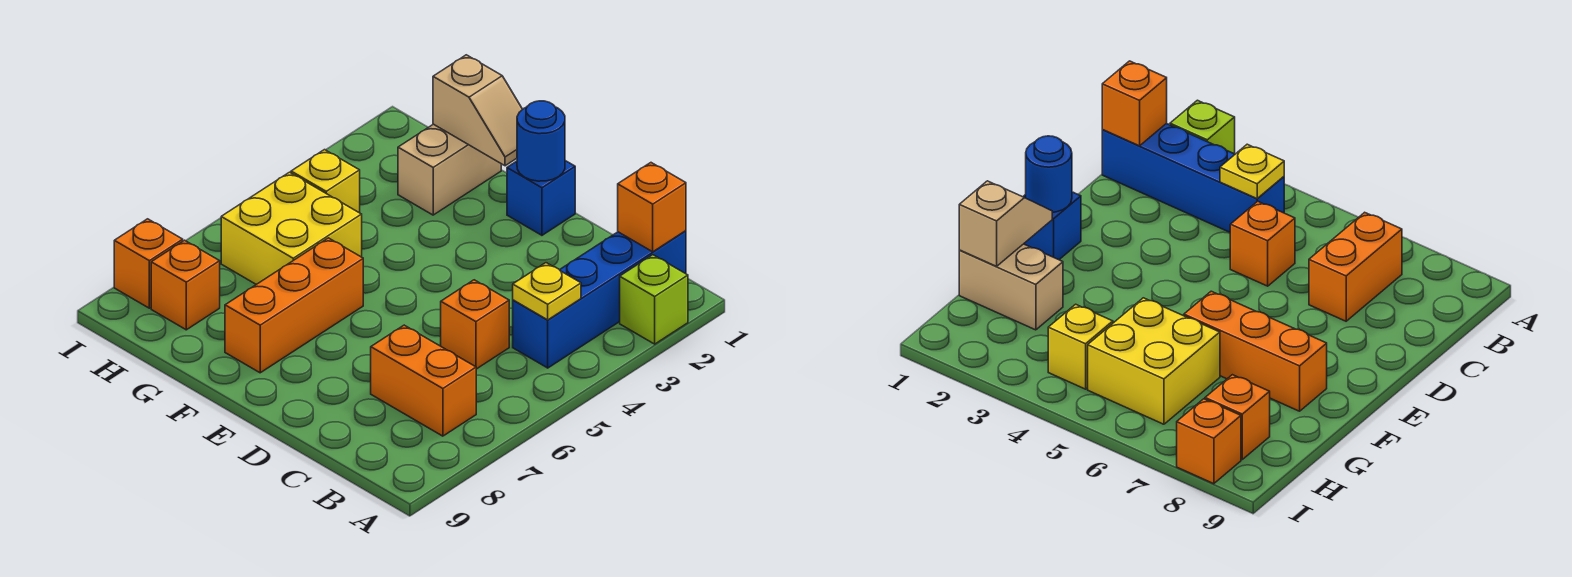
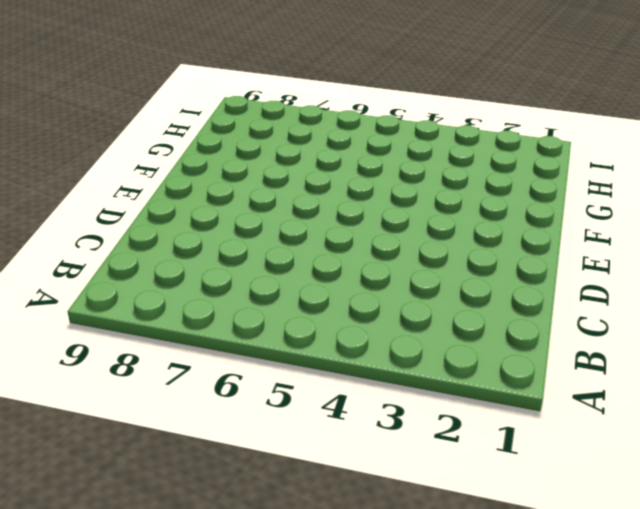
none -> lime brick A2 level 1
none -> blue brick B1:B4 level 1
none -> orange brick B7:C7 level 1

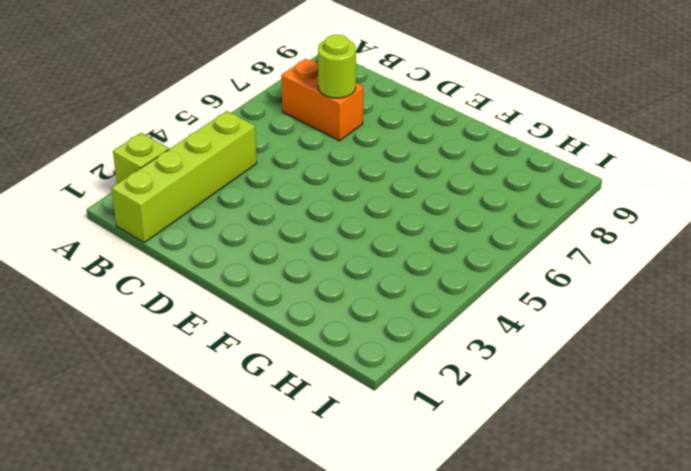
lime brick B1:B4 level 1 -> blue brick B1:B4 level 1
lime round brick C7 level 2 -> none
none -> orange brick C5 level 1
none -> blue brick E1 level 1
none -> orange brick F6:F8 level 1

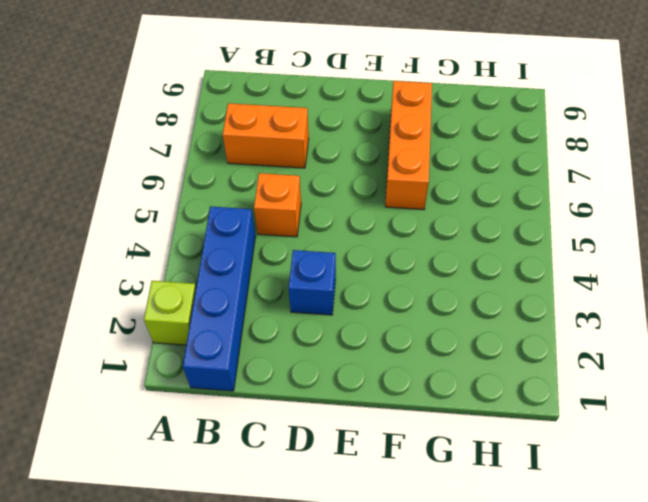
blue brick D3 level 1 -> blue brick E1 level 1
none -> tan brick G1:G2 level 1
none -> yellow brick G5:H6 level 1
none -> yellow brick H4 level 1

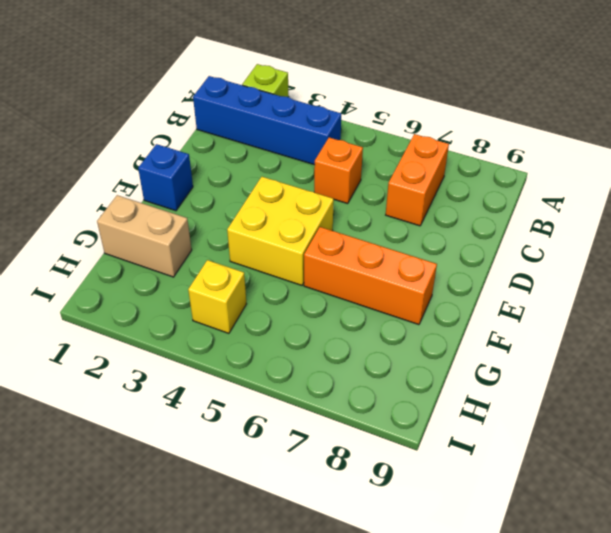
yellow brick E4:F5 level 1 -> yellow brick G5:H6 level 1
none -> orange brick H8 level 1
none -> orange brick I8 level 1
none -> orange brick B1 level 2

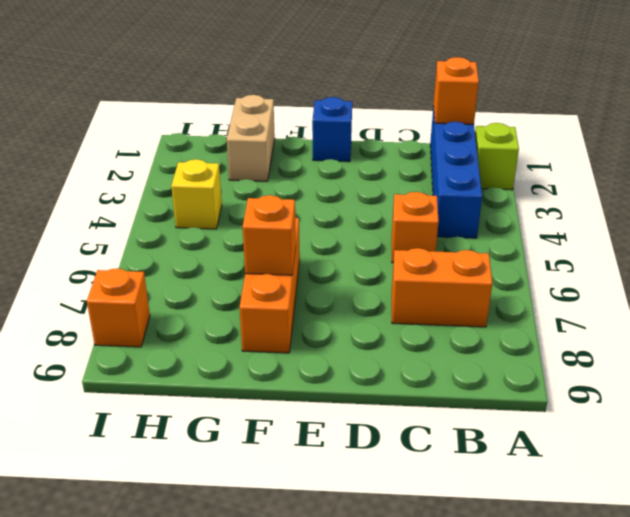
orange brick F7 level 2 -> orange brick H8 level 1
none -> yellow brick G5:H6 level 1
none -> yellow plate B4 level 2
none -> blue round brick E1 level 2

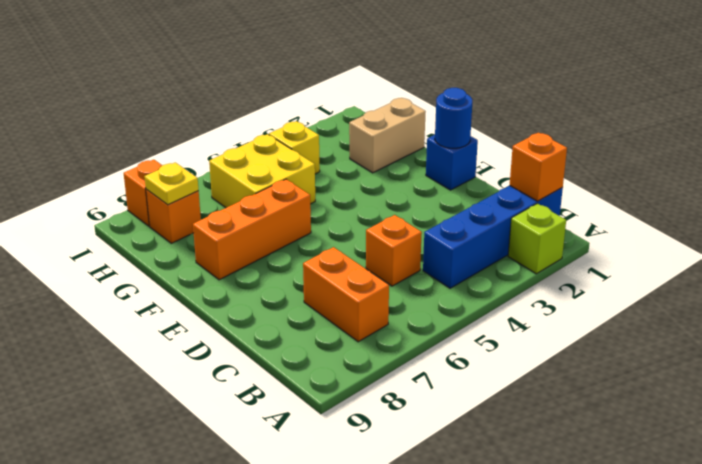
yellow plate H8 level 2 -> yellow plate B4 level 2
none -> tan slope F1:G1 level 2 top G

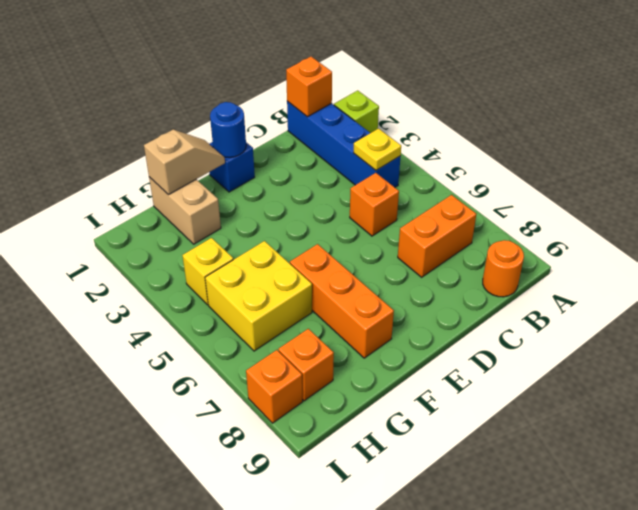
orange round brick B9 level 1 -> none

